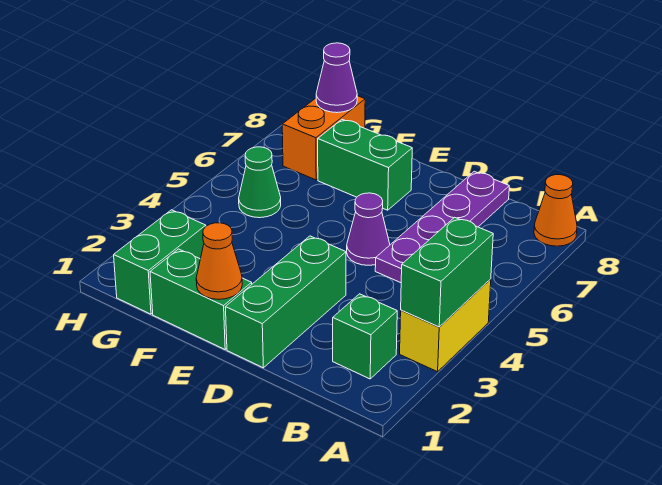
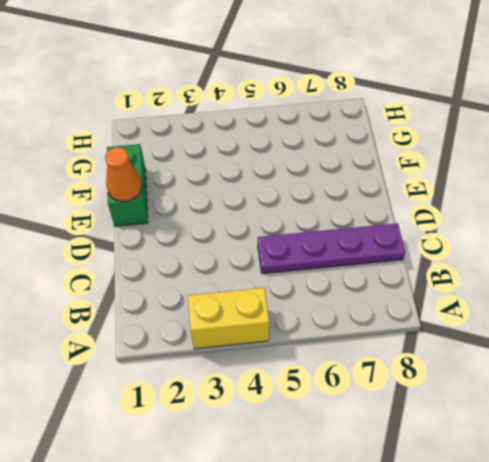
none -> orange cone A8 level 1
none -> green brick B2 level 1
none -> green brick D1:D3 level 1

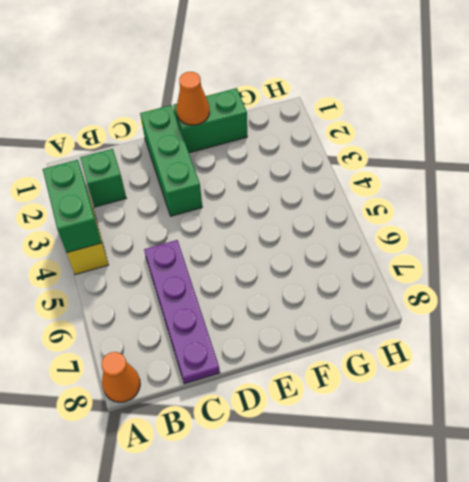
none -> purple cone D5 level 1
none -> green brick E7:F7 level 1
none -> green brick G1:G2 level 1

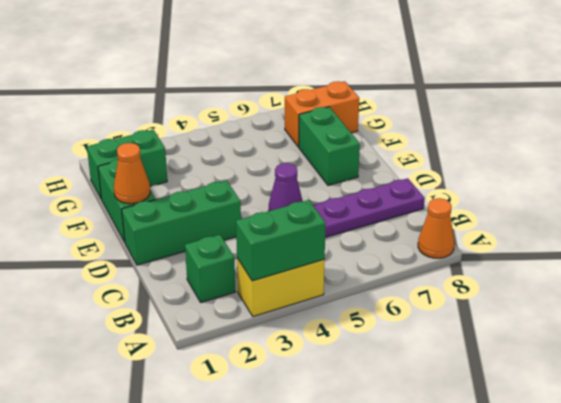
none -> green cone G5 level 1
none -> purple cone G8 level 2

